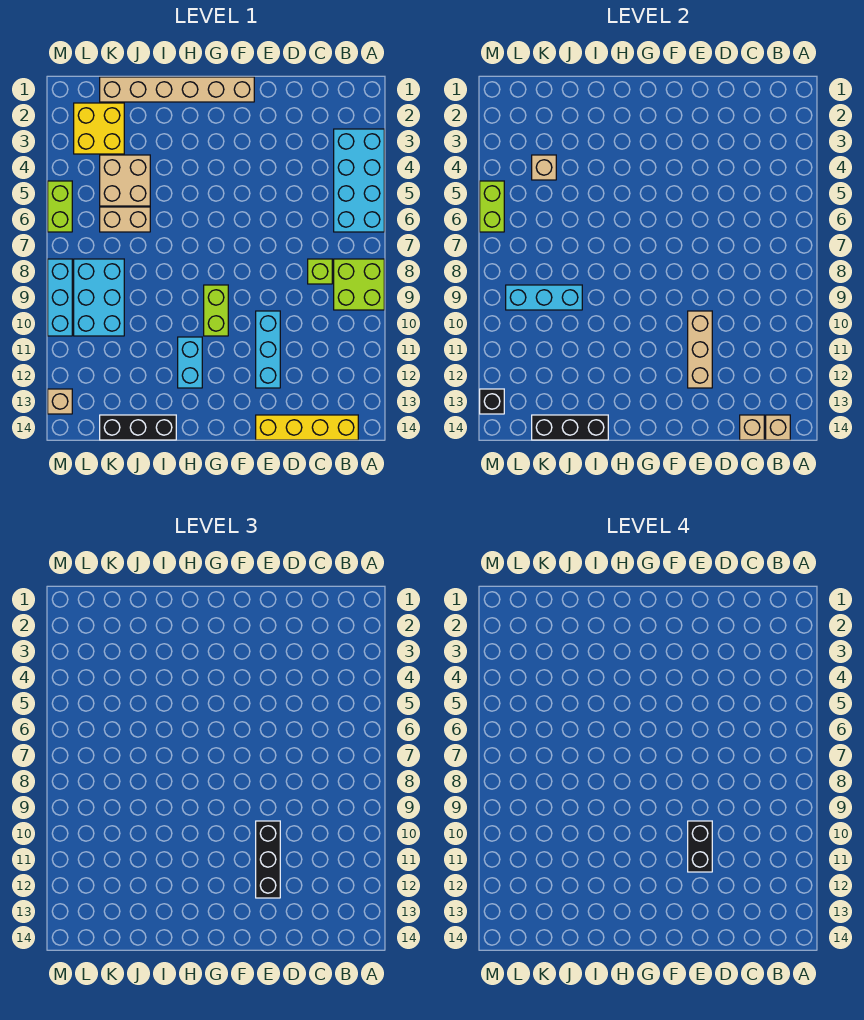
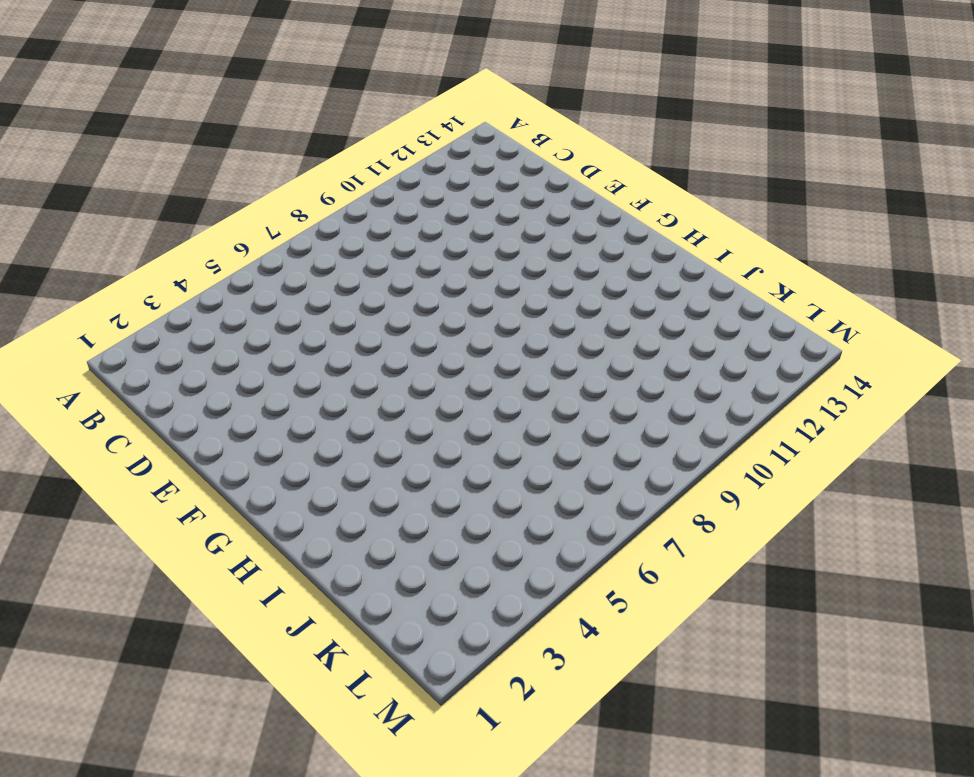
none -> cyan brick A3:B6 level 1
none -> lime brick A8:B9 level 1
none -> yellow brick B14:E14 level 1

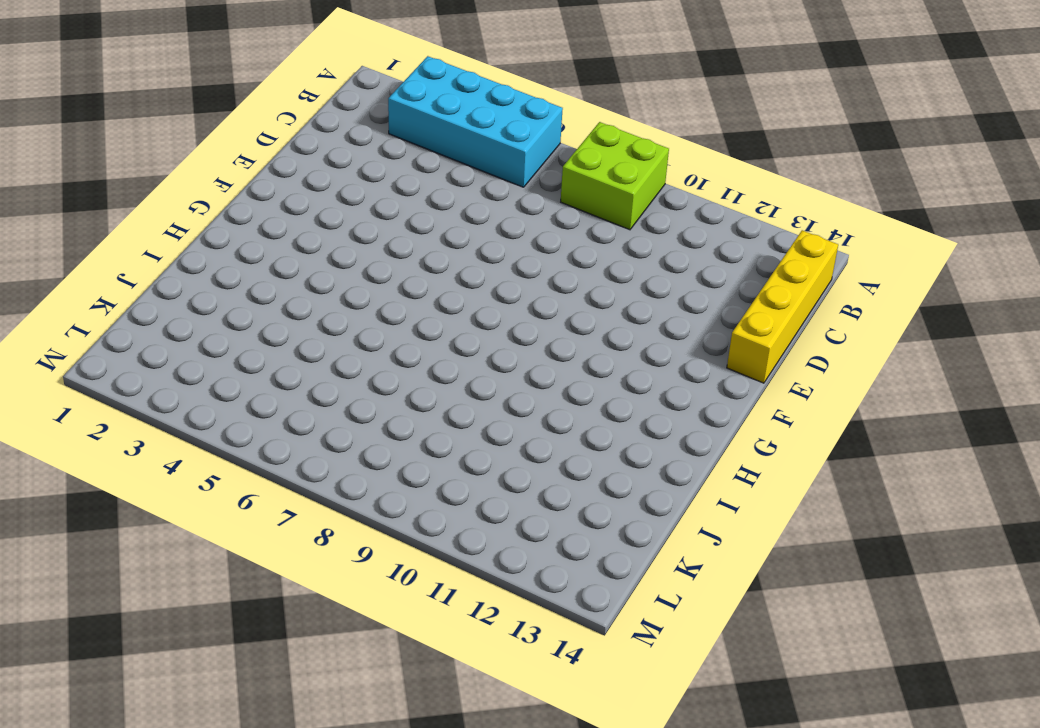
none -> lime brick C8 level 1
none -> cyan brick E10:E12 level 1
none -> tan brick F1:K1 level 1

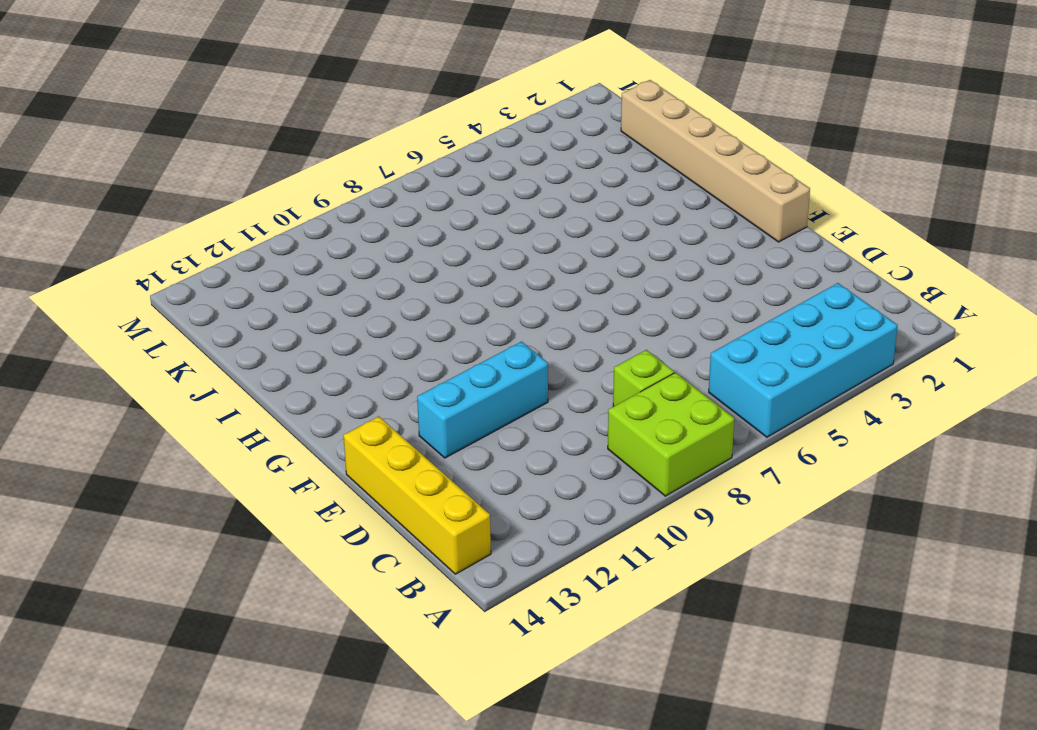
none -> lime brick G9:G10 level 1
none -> cyan brick H11:H12 level 1
none -> black brick I14:K14 level 1

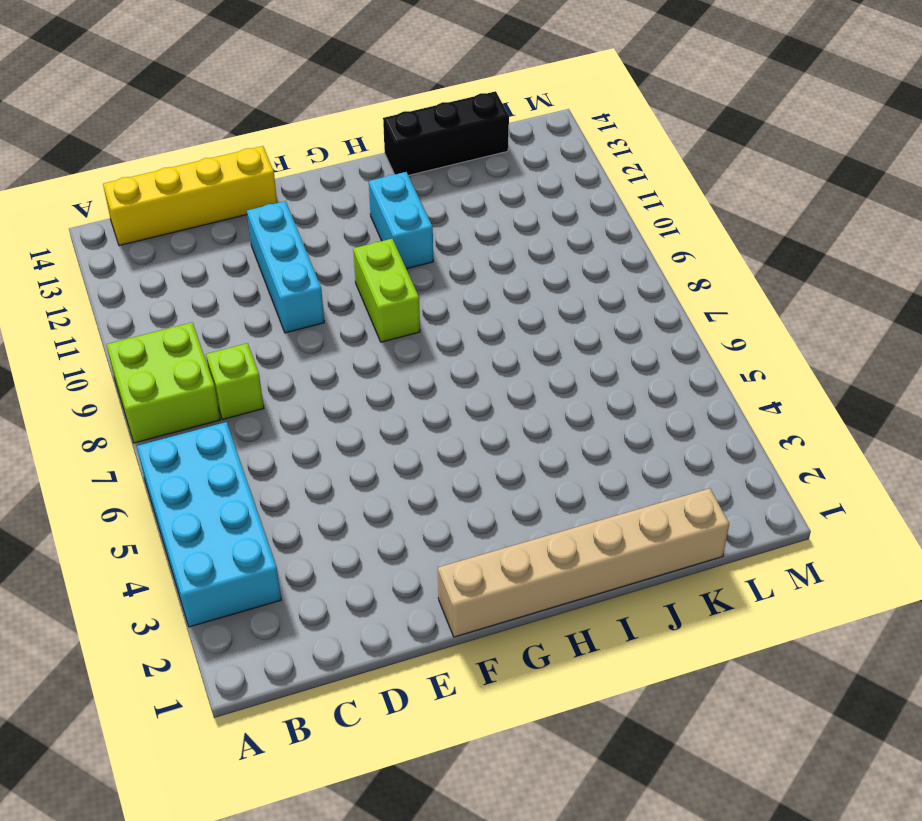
none -> tan brick J4:K5 level 1
none -> tan brick J6:K6 level 1
none -> yellow brick K2:L3 level 1

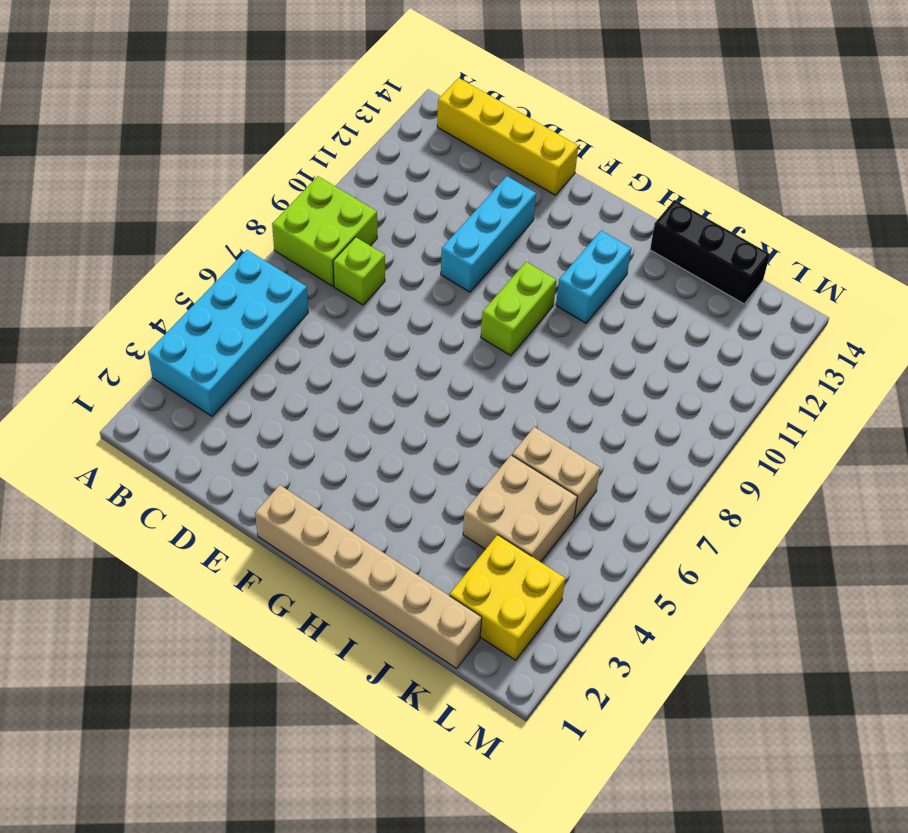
none -> cyan brick K8:L10 level 1
none -> lime brick M5:M6 level 1
none -> cyan brick M8:M10 level 1

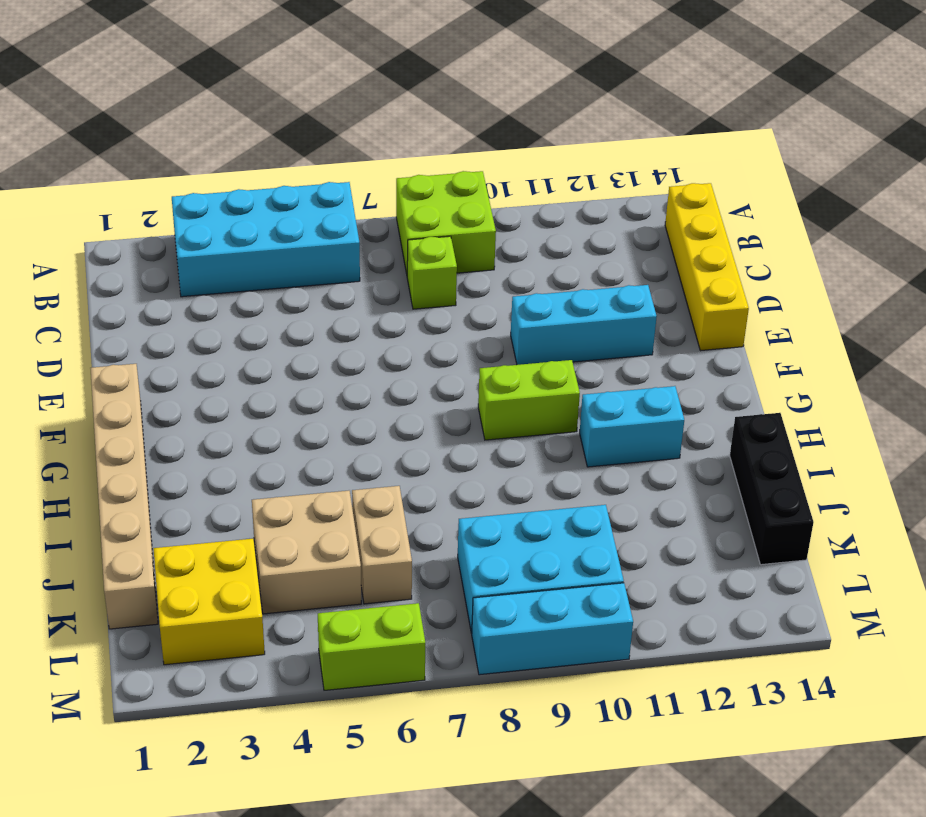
none -> tan brick M13 level 1
none -> tan brick B14 level 2
none -> tan brick C14 level 2

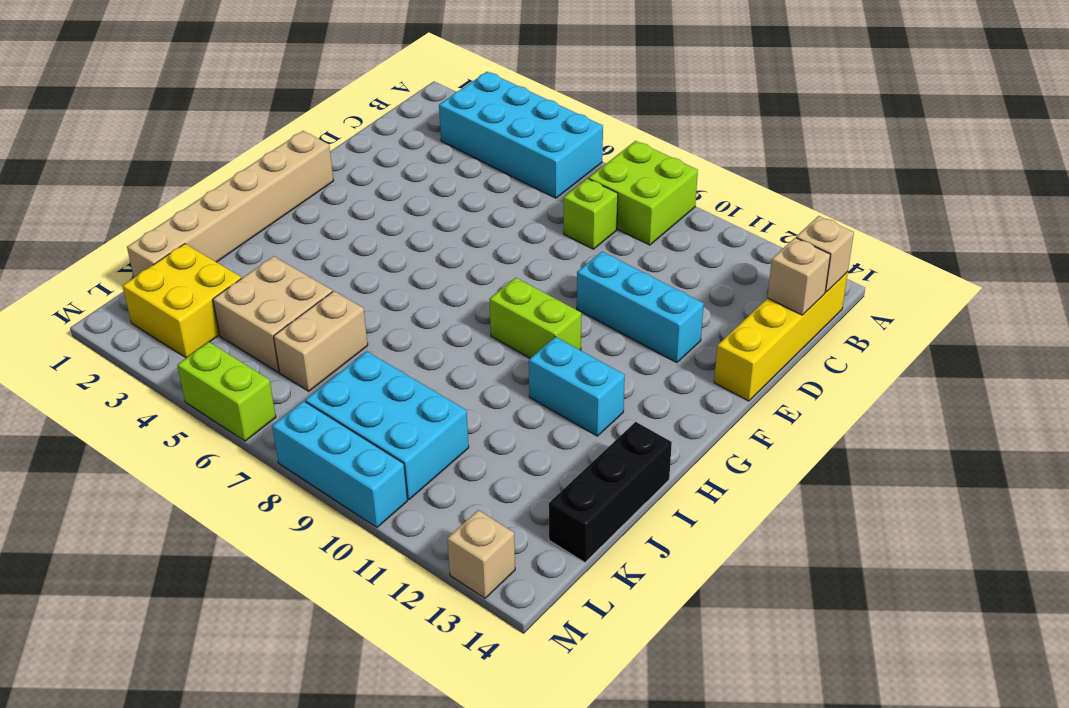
none -> tan brick E10:E12 level 2
none -> black brick I14:K14 level 2
none -> cyan brick J9:L9 level 2

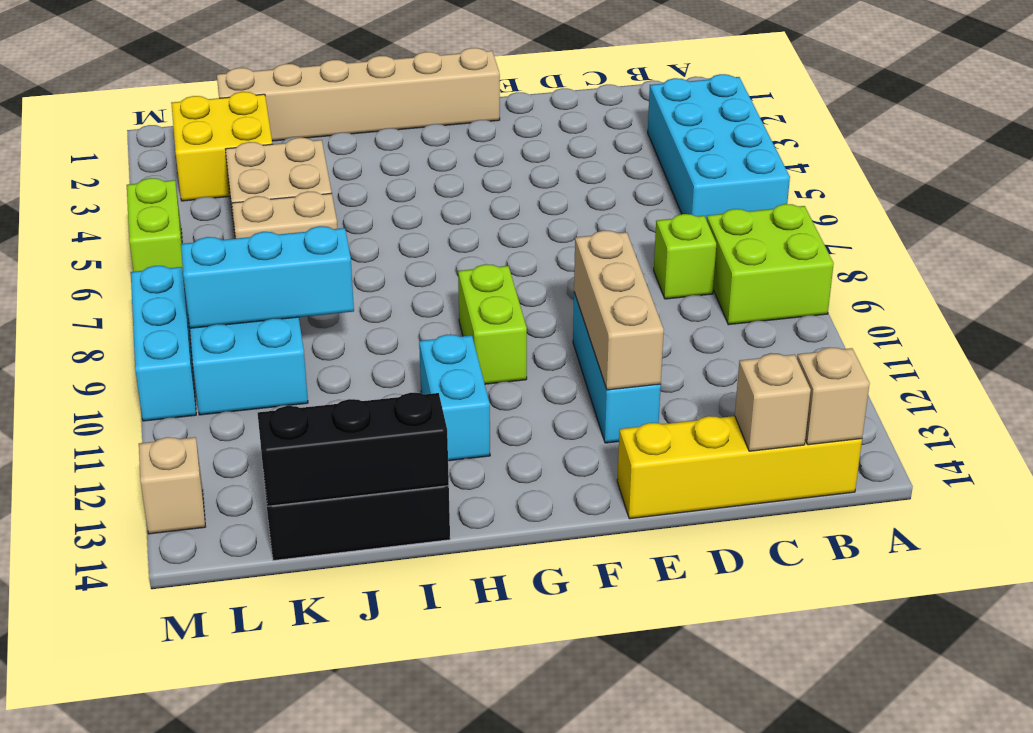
none -> tan brick K4 level 2
none -> lime brick M5:M6 level 2
none -> black brick M13 level 2

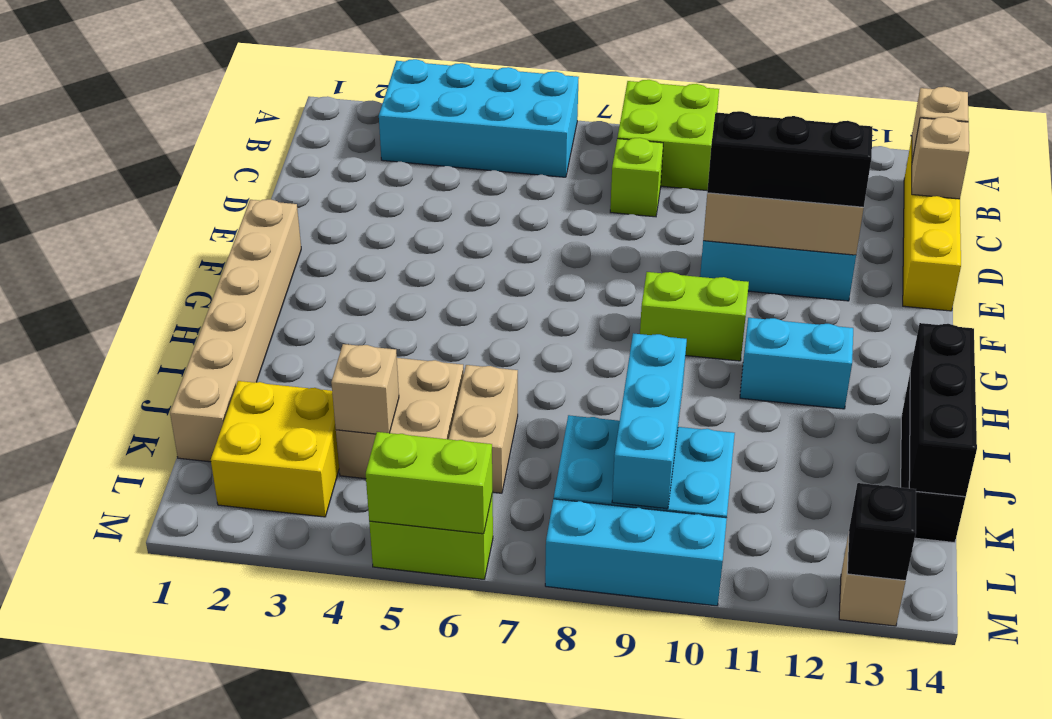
none -> black brick E10:E11 level 4

